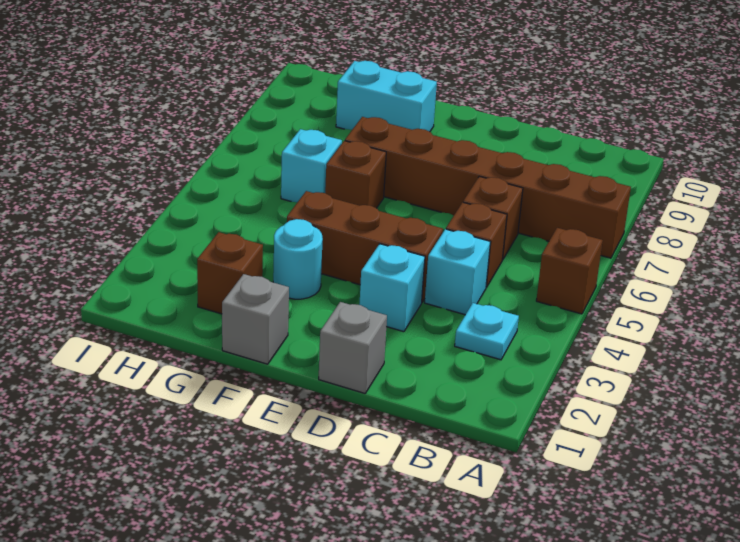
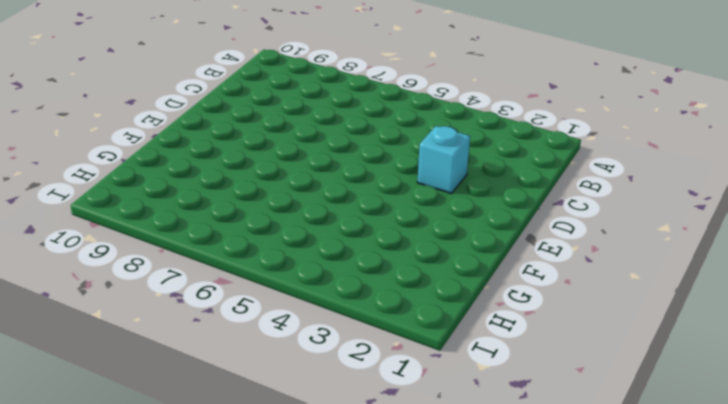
none -> brown brick A5 level 1
none -> brown brick A7:F7 level 1
none -> cyan plate B3 level 1

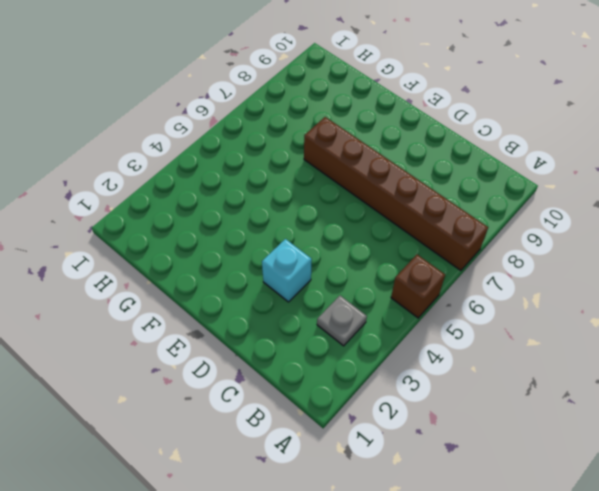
grey plate B3 level 1 -> cyan plate B3 level 1
none -> cyan brick C4 level 1
none -> brown brick C5 level 1
none -> brown brick C6 level 1

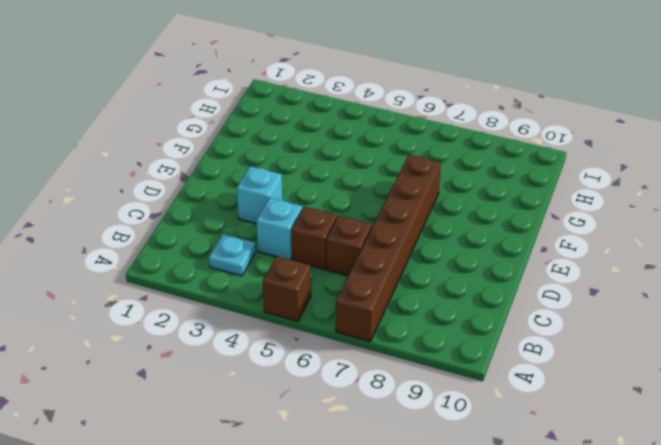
none -> grey brick D1 level 1
none -> brown brick D4:F4 level 1
none -> grey brick F1 level 1

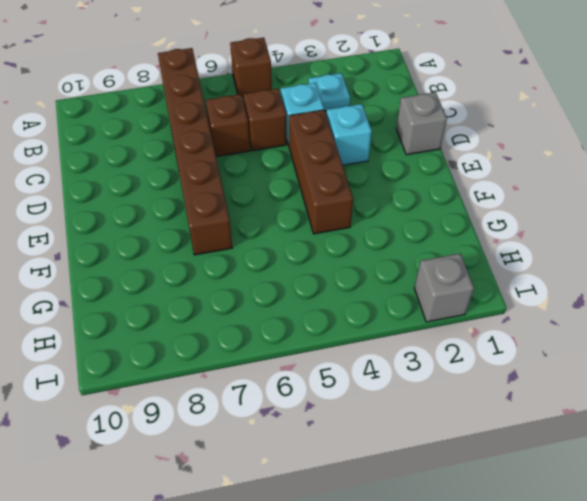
grey brick I2 level 1 -> grey brick F1 level 1
none -> cyan round brick F3 level 1
none -> brown brick F6 level 1
none -> cyan brick F9:G9 level 1

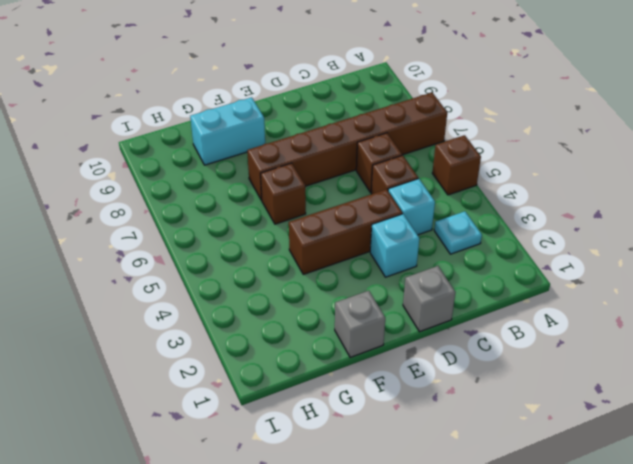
none -> cyan round brick F3 level 1
none -> brown brick G2 level 1
none -> cyan brick G6 level 1

